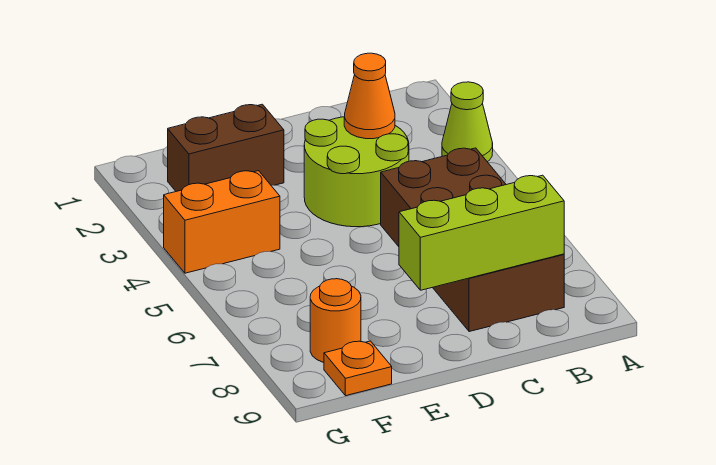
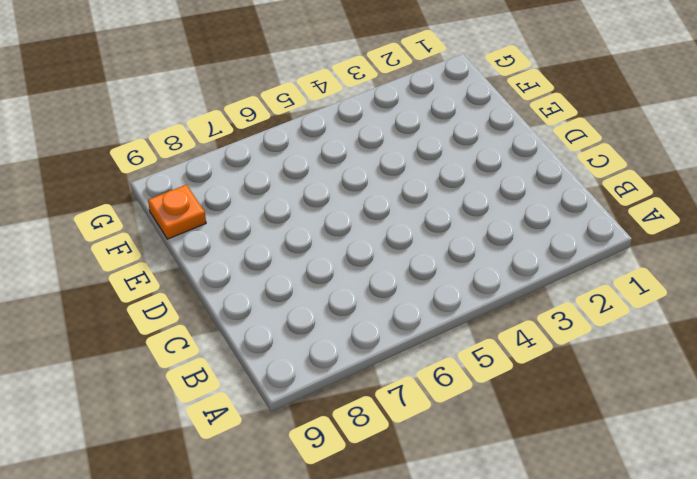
none -> lime cone A3 level 1
none -> brown brick B5:C8 level 1

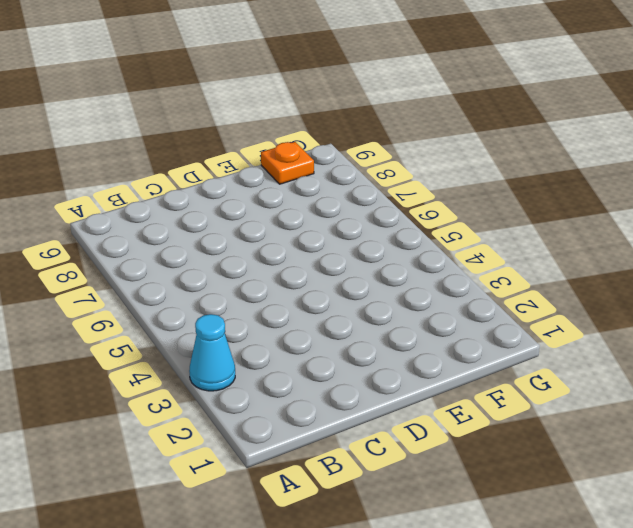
cyan cone A3 level 1 -> lime cone A3 level 1
none -> brown brick B5:C8 level 1
none -> lime round brick C3:D4 level 1

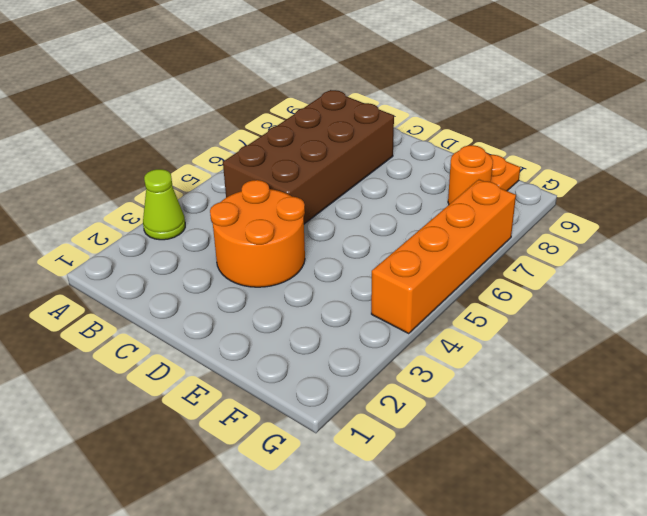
orange round brick C3:D4 level 1 -> lime round brick C3:D4 level 1
orange brick G4:G7 level 1 -> orange brick F4:G4 level 1
none -> brown brick E2:F2 level 1
none -> lime brick B8:D8 level 2

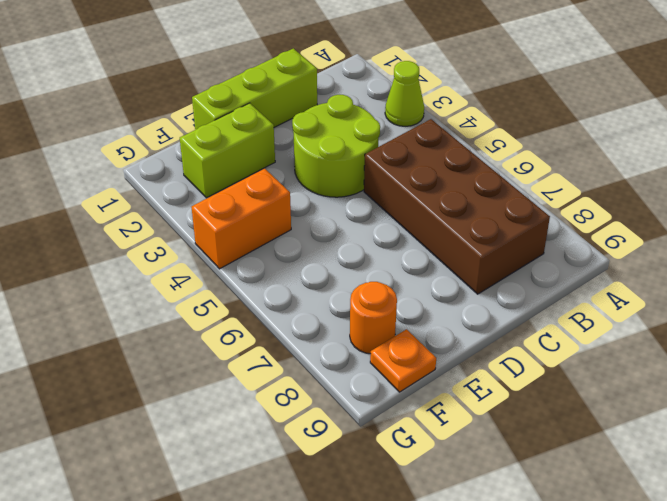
lime brick C1:E1 level 1 -> lime brick B8:D8 level 2
lime brick E2:F2 level 1 -> brown brick E2:F2 level 1
none -> orange cone C3 level 2

